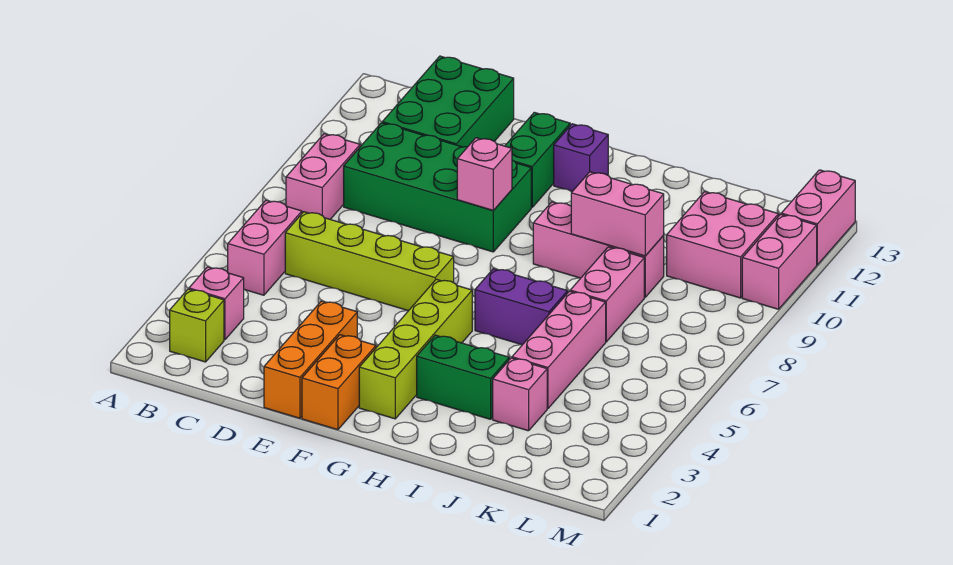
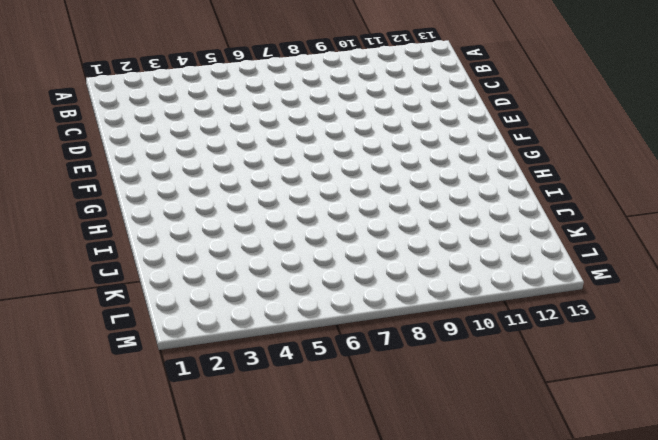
none -> lime brick B2 level 1
none -> pink brick B3 level 1
none -> pink brick B5:B6 level 1

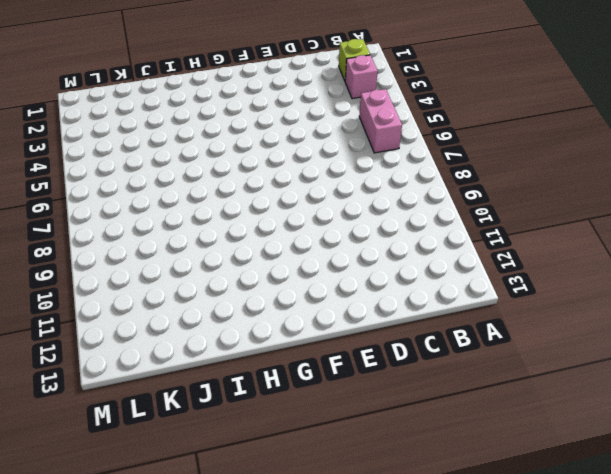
none -> pink brick B8:B9 level 1
none -> lime brick C6:F6 level 1
none -> green brick C9:F10 level 1

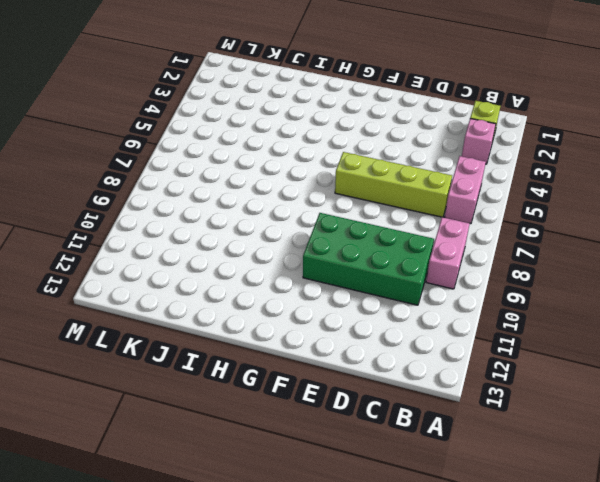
none -> green brick C11:D13 level 1
none -> orange brick E1:E3 level 1
none -> orange brick F1:F2 level 1

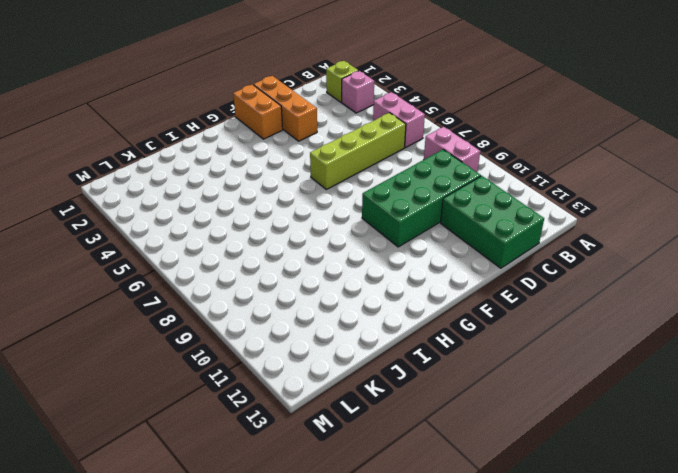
none -> green brick F11:F12 level 1
none -> lime brick G2:G5 level 1
none -> purple brick G12 level 1

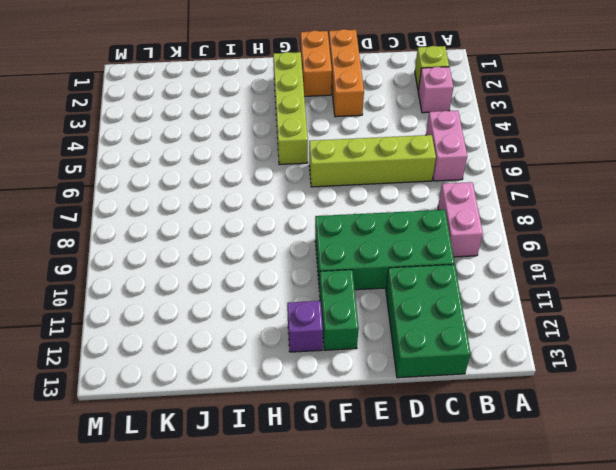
none -> green brick H3:I3 level 1
none -> purple brick H6:I6 level 1
none -> pink brick H9:J9 level 1

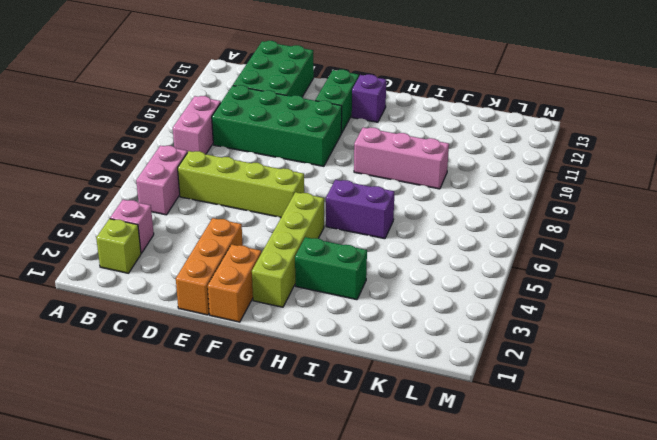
none -> pink brick J3 level 1
none -> pink brick J4:J6 level 1
none -> pink brick J7:J8 level 1

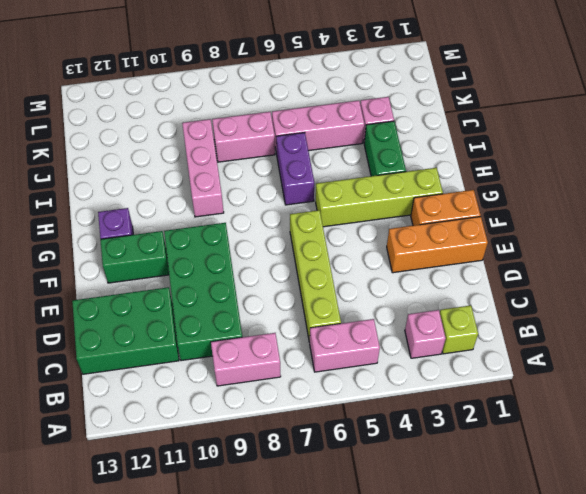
none -> pink brick K10:L11 level 1
none -> pink brick M10:M11 level 1
none -> pink brick M12:M13 level 1

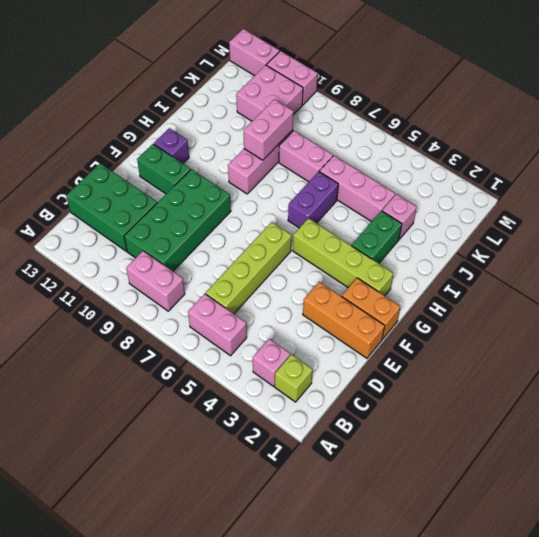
none -> pink brick F9 level 2

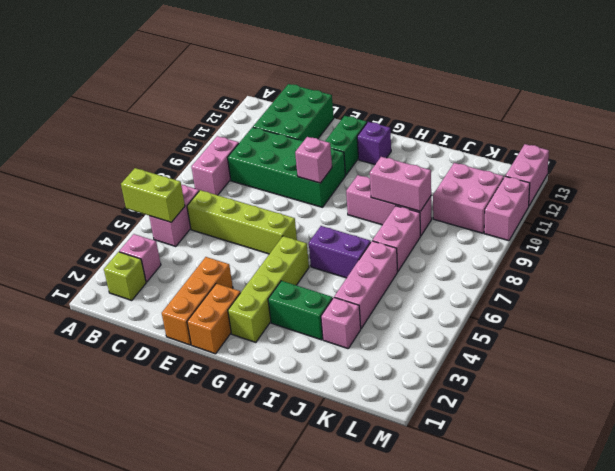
lime brick A5:B5 level 2 -> none

